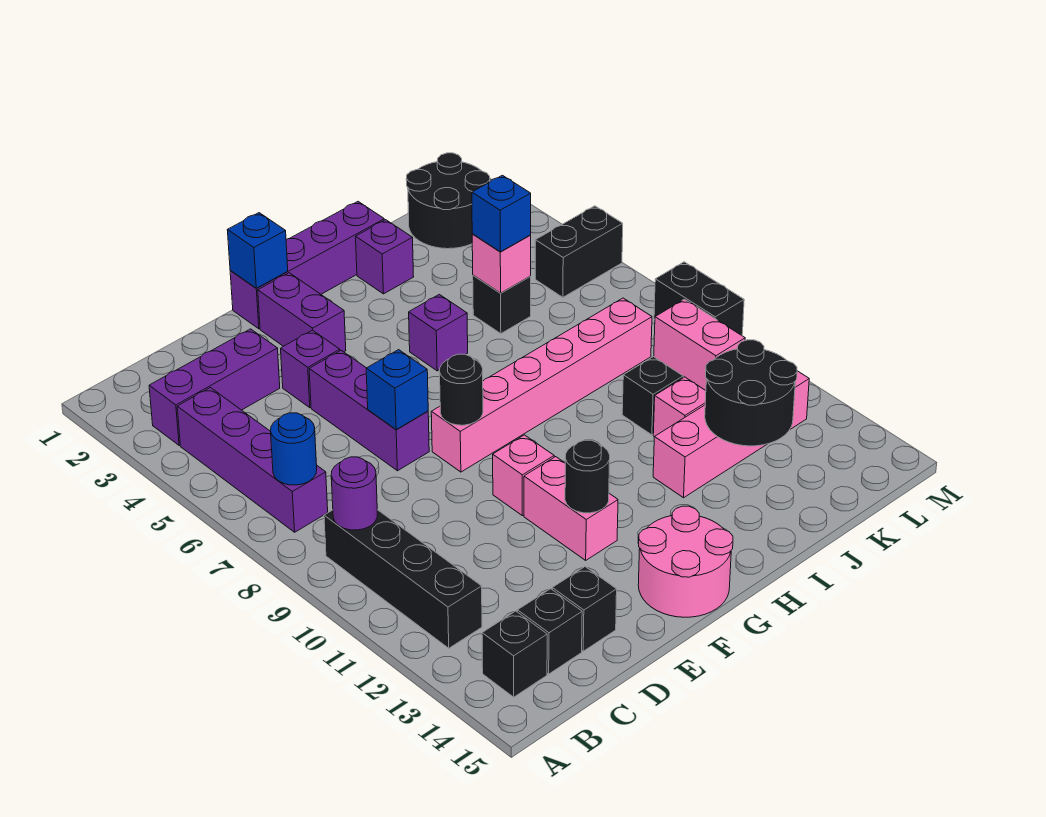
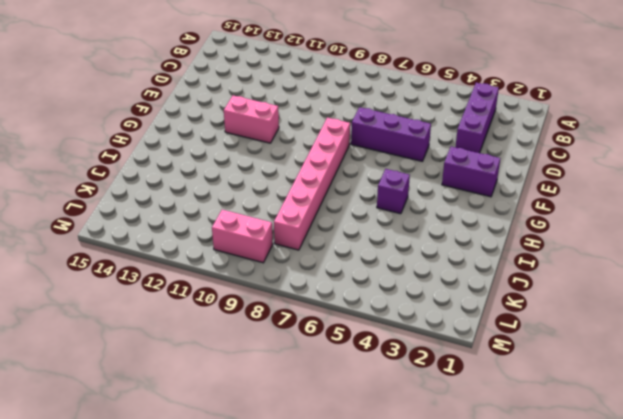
none -> purple brick B4:B7 level 1
none -> black brick B9:B12 level 1
none -> black brick B14 level 1
none -> black brick C14 level 1

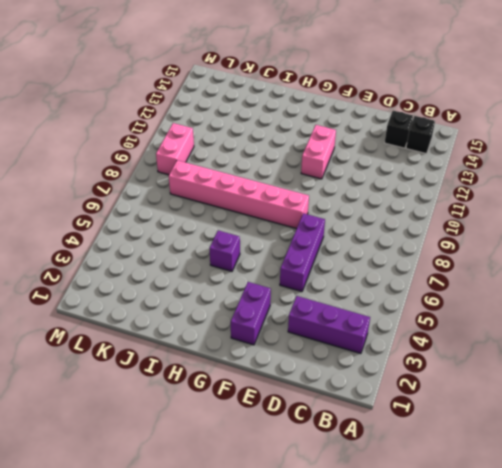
none -> purple brick B4:B7 level 1
none -> black brick B9:B12 level 1
none -> black brick D14 level 1
none -> purple brick E4 level 1

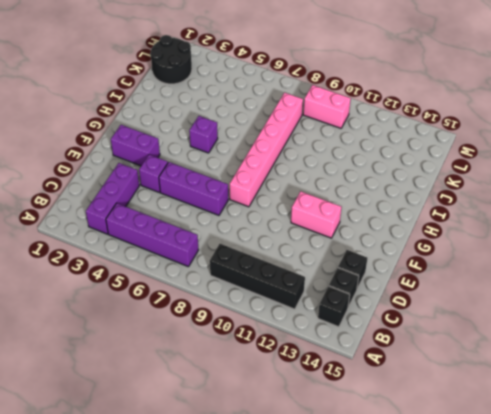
none -> purple brick F1:I1 level 1
none -> pink brick F10 level 1
none -> pink round brick F14:G15 level 1
none -> purple brick I2 level 1

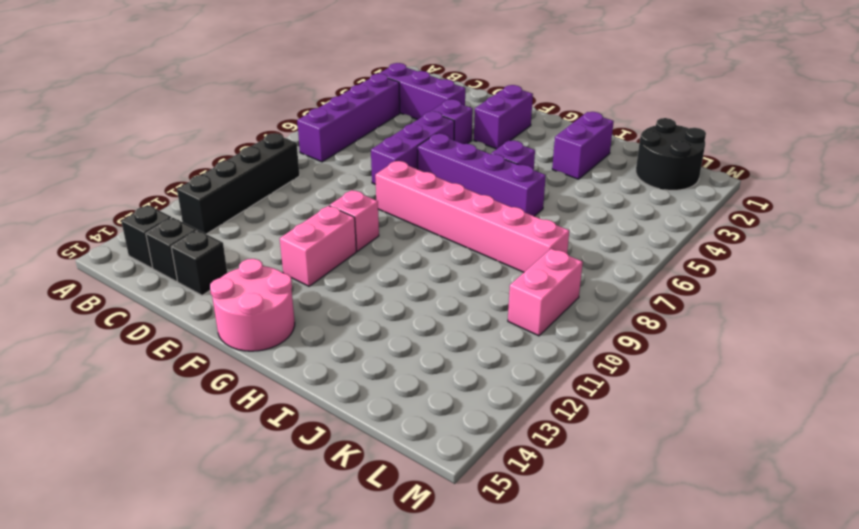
purple brick F6:I6 level 1 -> purple brick F1:I1 level 1
purple brick I2:I3 level 1 -> purple brick I2 level 1
none -> pink brick I12:L12 level 1
none -> black brick J5 level 1
none -> black brick J10 level 1
none -> pink brick J11 level 1

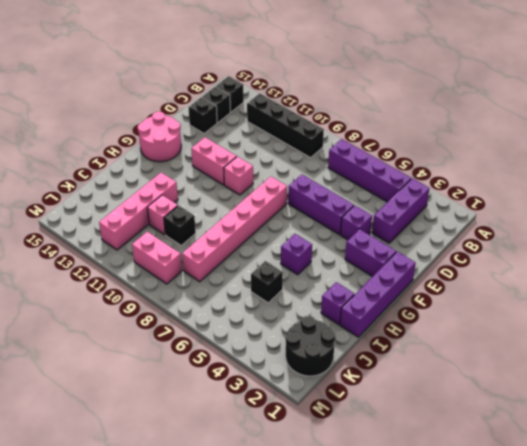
none -> black brick L5:M5 level 1
none -> black brick M8:M9 level 1
none -> blue round brick B7 level 2
none -> purple round brick B9 level 2

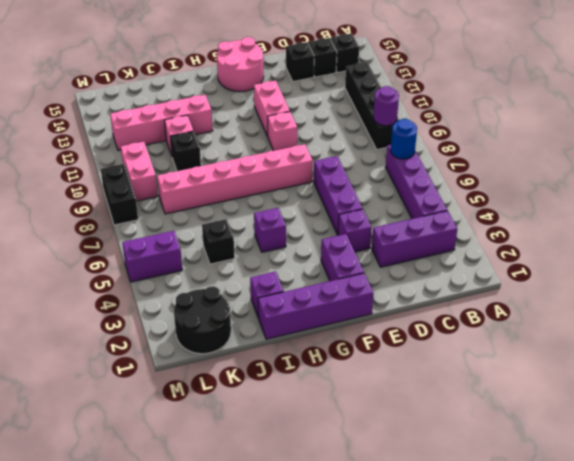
purple brick L5:M5 level 1 -> black brick L5:M5 level 1
none -> blue brick E7 level 2
none -> blue brick F1 level 2
none -> black round brick F8 level 2
none -> black round brick F12 level 2

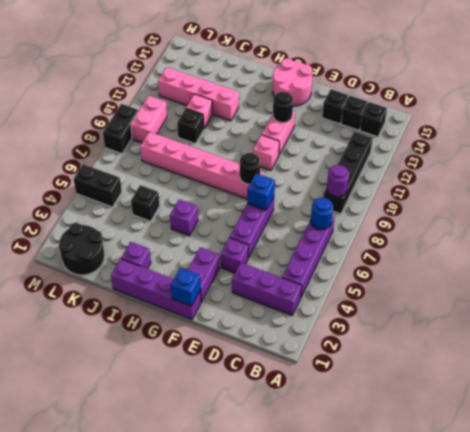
none -> pink brick J5 level 2
none -> black round brick J12:K13 level 2
none -> blue brick J5 level 3

